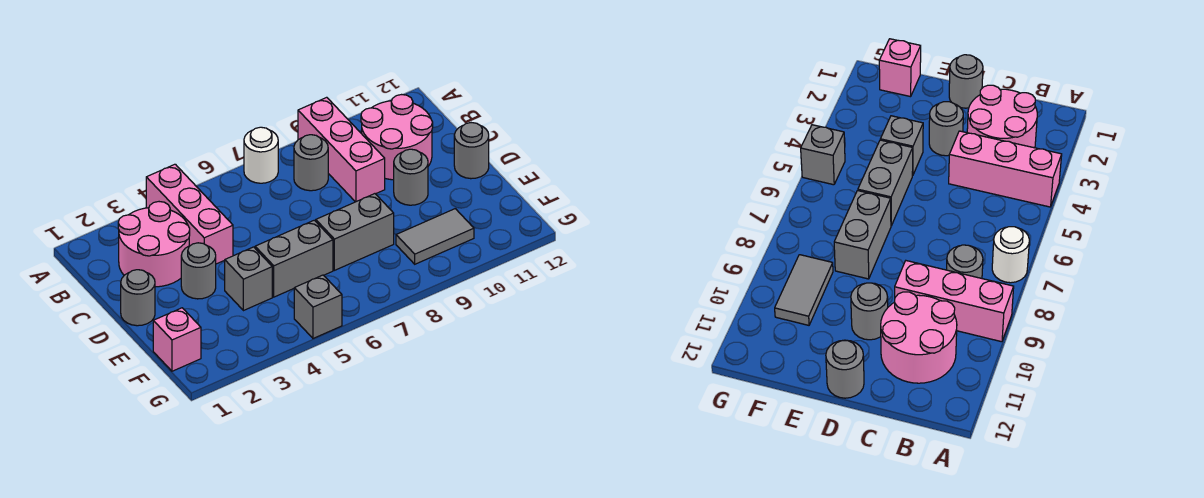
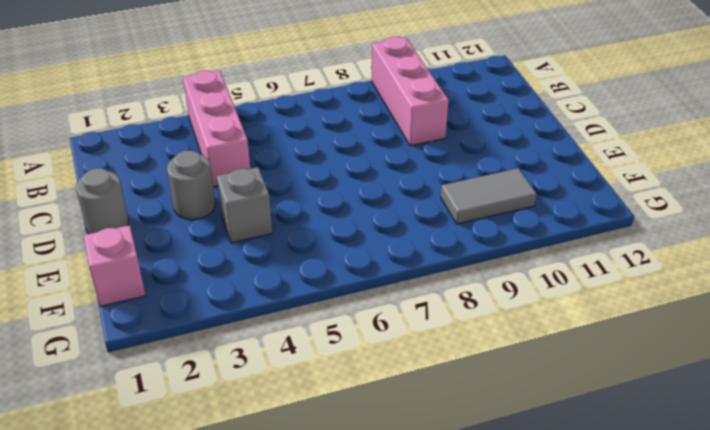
none -> white round brick A7 level 1
none -> pink round brick B2:C3 level 1
none -> grey round brick B8 level 1

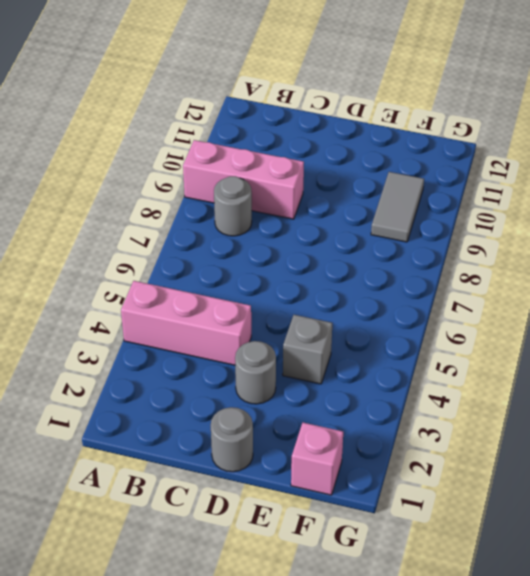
none -> white round brick A7 level 1
none -> pink round brick B2:C3 level 1
none -> pink round brick B10:C11 level 1

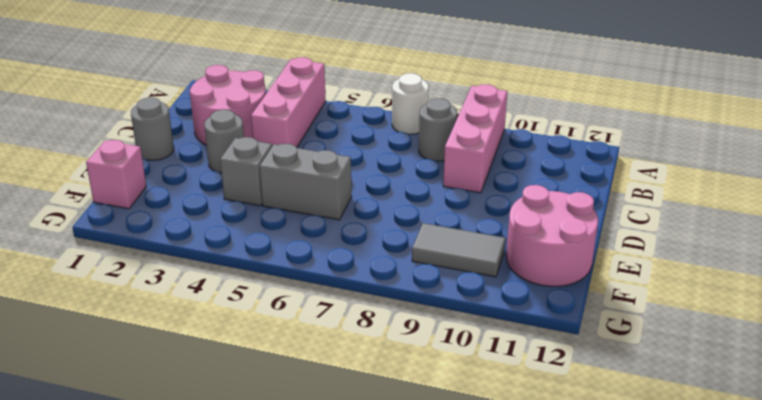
pink round brick E11:F12 level 1 -> pink round brick B10:C11 level 1
none -> grey round brick D10 level 1
none -> grey round brick D12 level 1
none -> grey brick E7:E8 level 1

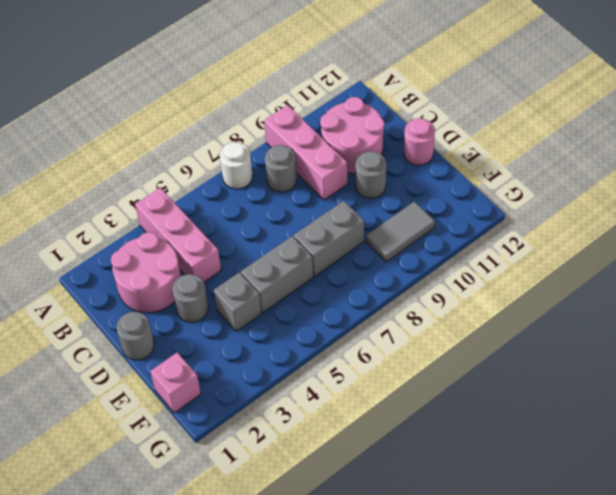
pink round brick D12 level 1 -> grey round brick D12 level 1
none -> grey brick G5 level 1

